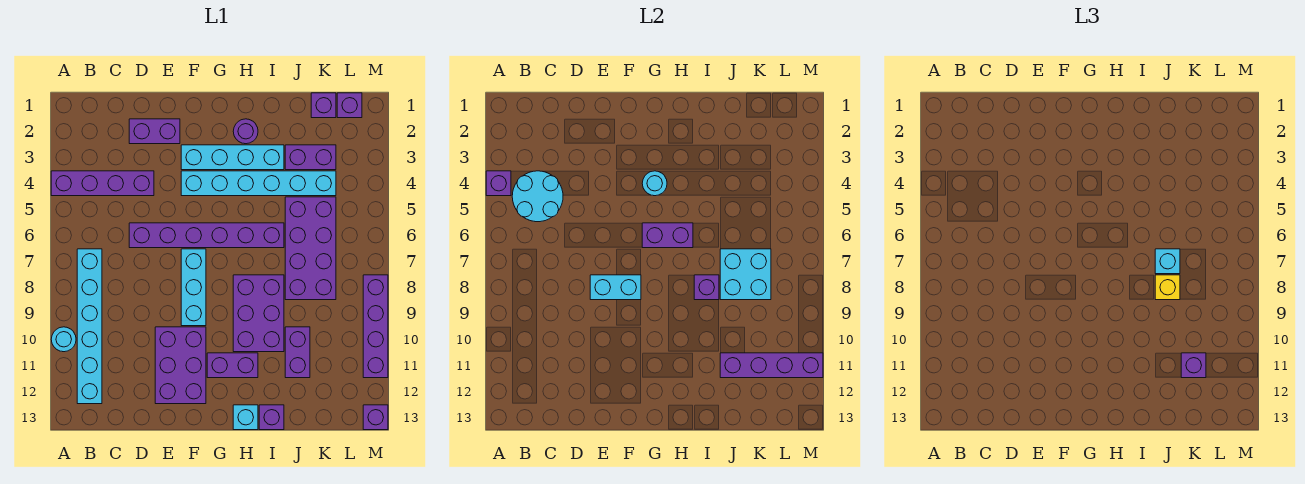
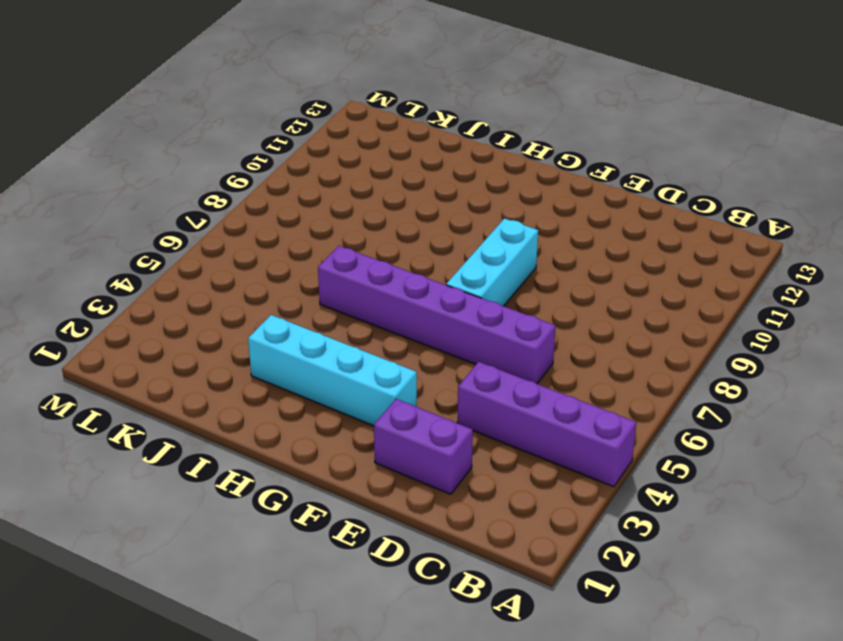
none -> cyan round brick A10 level 1
none -> cyan brick B7:B12 level 1
none -> purple brick E10:F12 level 1
none -> cyan brick F4:K4 level 1

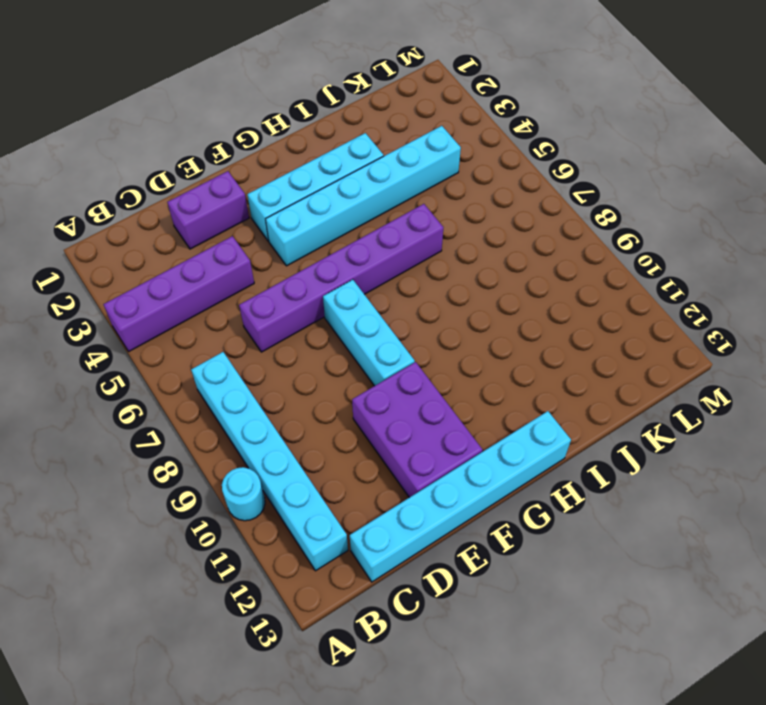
cyan brick C13:H13 level 1 -> cyan brick H13 level 1
none -> purple brick G11:H11 level 1
none -> purple round brick H2 level 1
none -> purple brick H8:I10 level 1
none -> purple brick I13 level 1

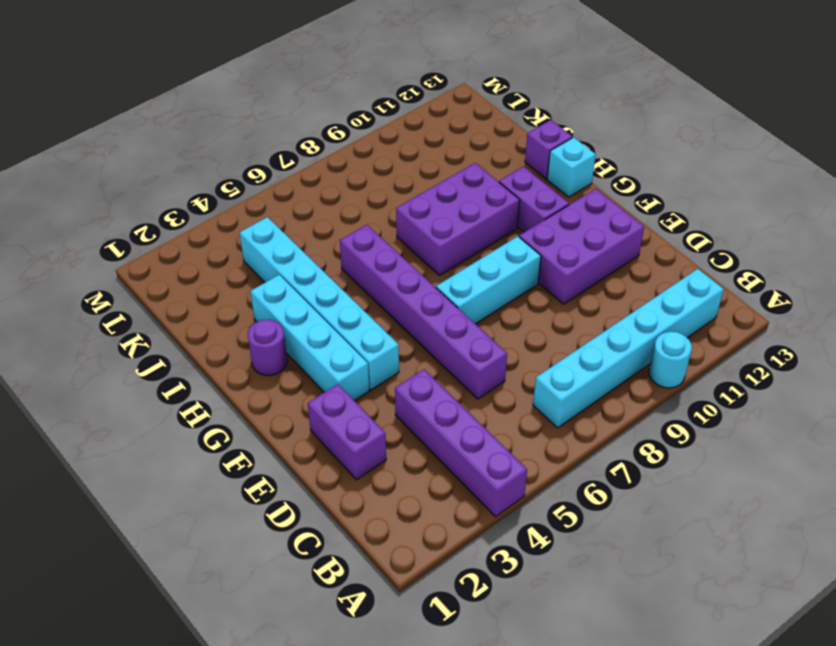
none -> purple brick J3:K3 level 1
none -> purple brick J5:K8 level 1
none -> purple brick J10:J11 level 1
none -> purple brick K1 level 1

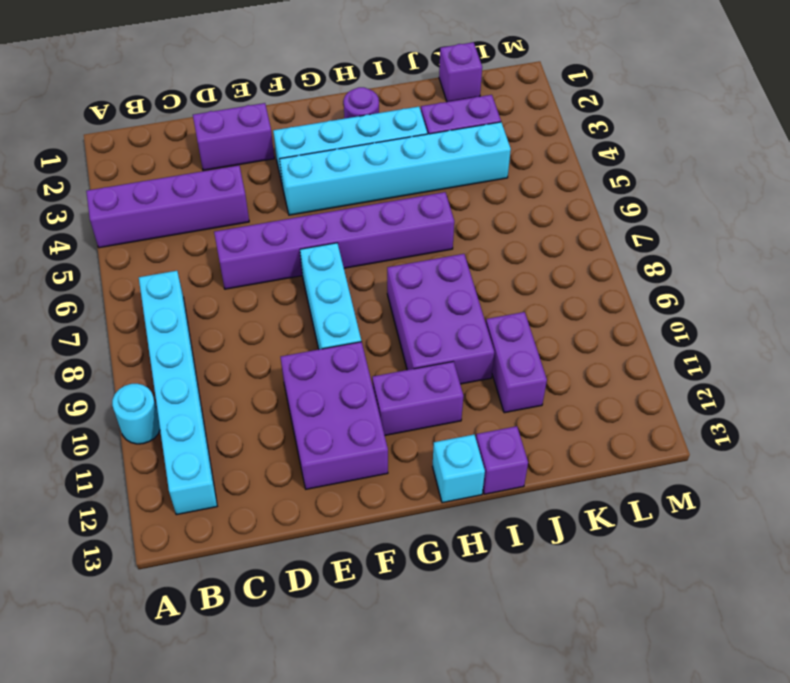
none -> purple brick J5:K8 level 1
none -> purple brick L1 level 1
none -> purple brick M8:M11 level 1
none -> purple brick M13 level 1

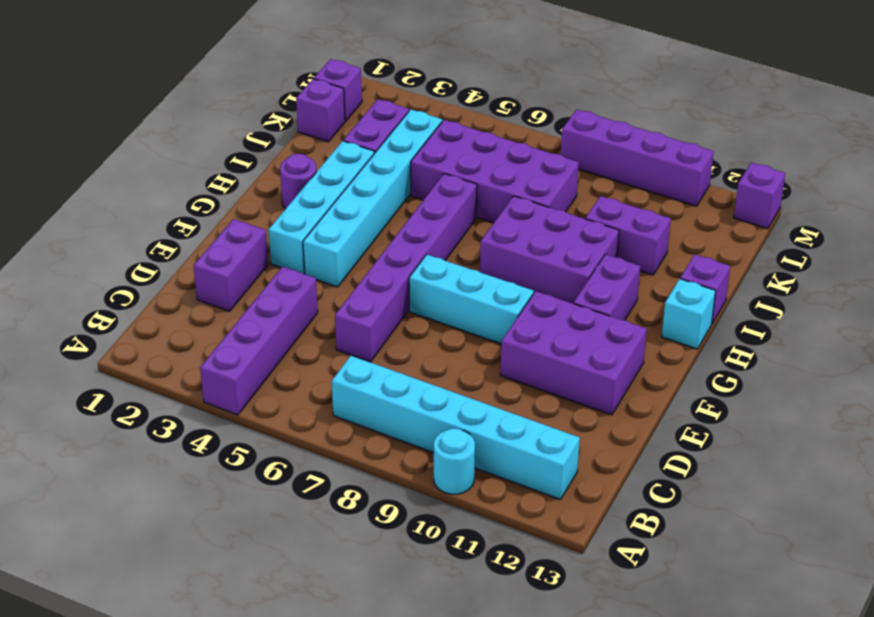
none -> purple brick A4 level 2
none -> cyan round brick B4:C5 level 2
none -> cyan brick E8:F8 level 2
none -> cyan round brick G4 level 2

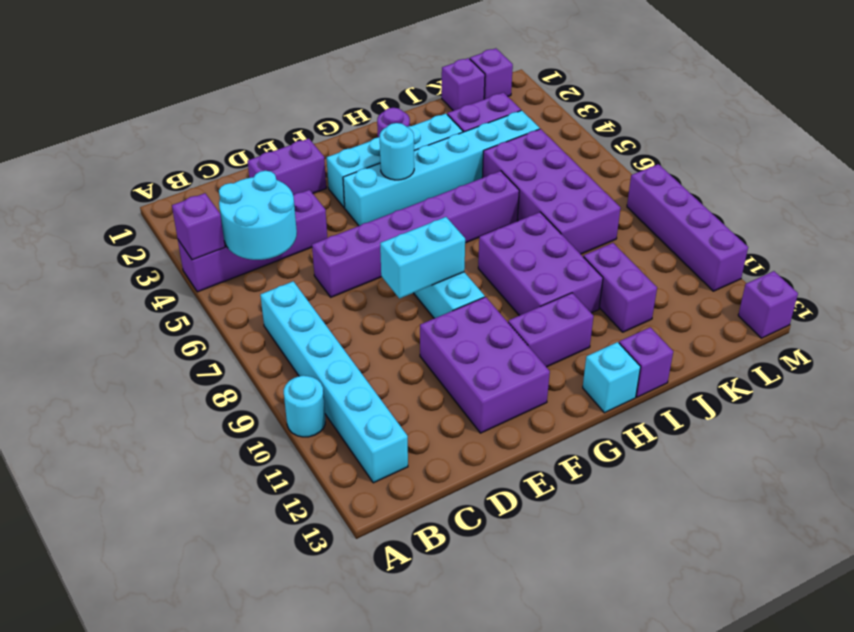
none -> purple brick G6:H6 level 2
none -> purple brick I8 level 2
none -> cyan brick J7:K8 level 2
none -> purple brick J11:M11 level 2

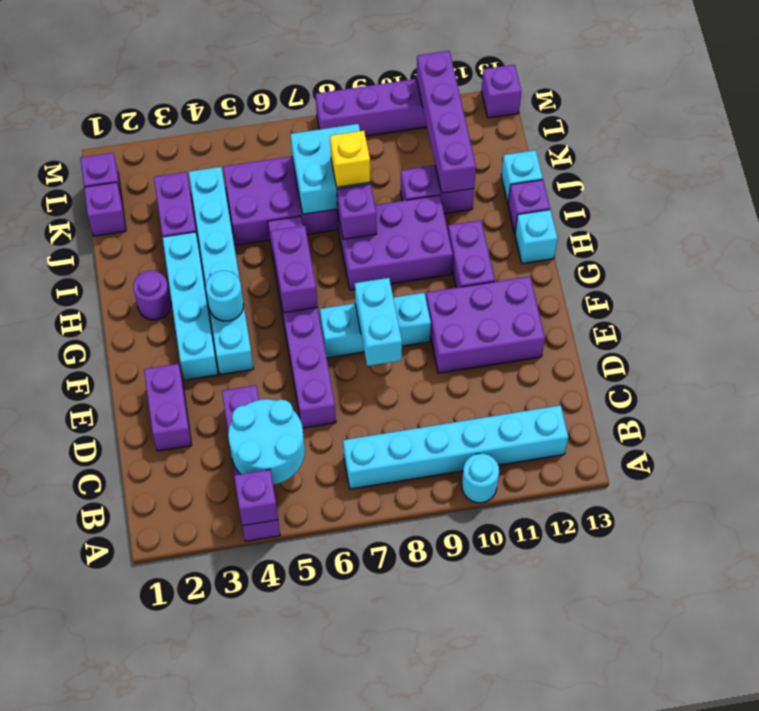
cyan brick J13 level 1 -> cyan brick J7 level 3
none -> purple brick K11 level 3

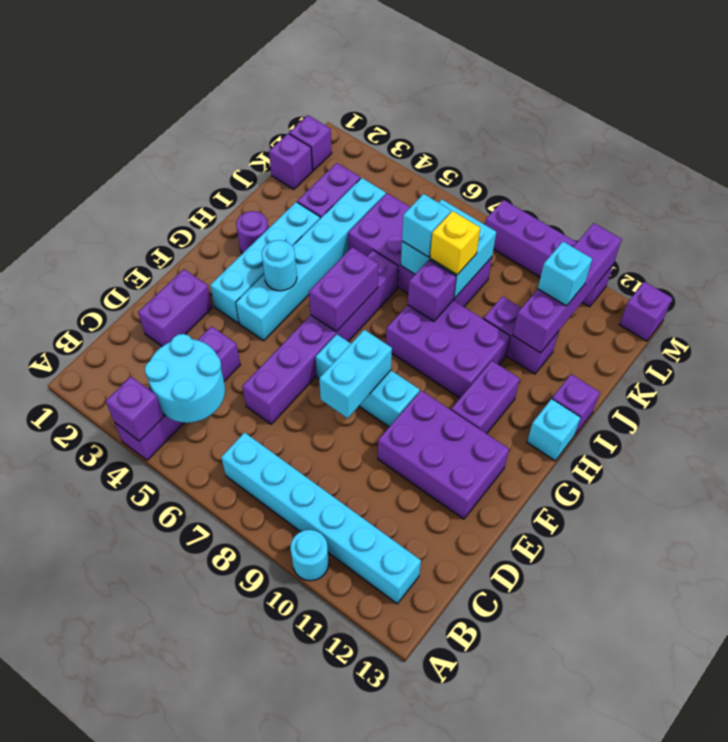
cyan brick K11 level 3 -> purple brick K11 level 3

